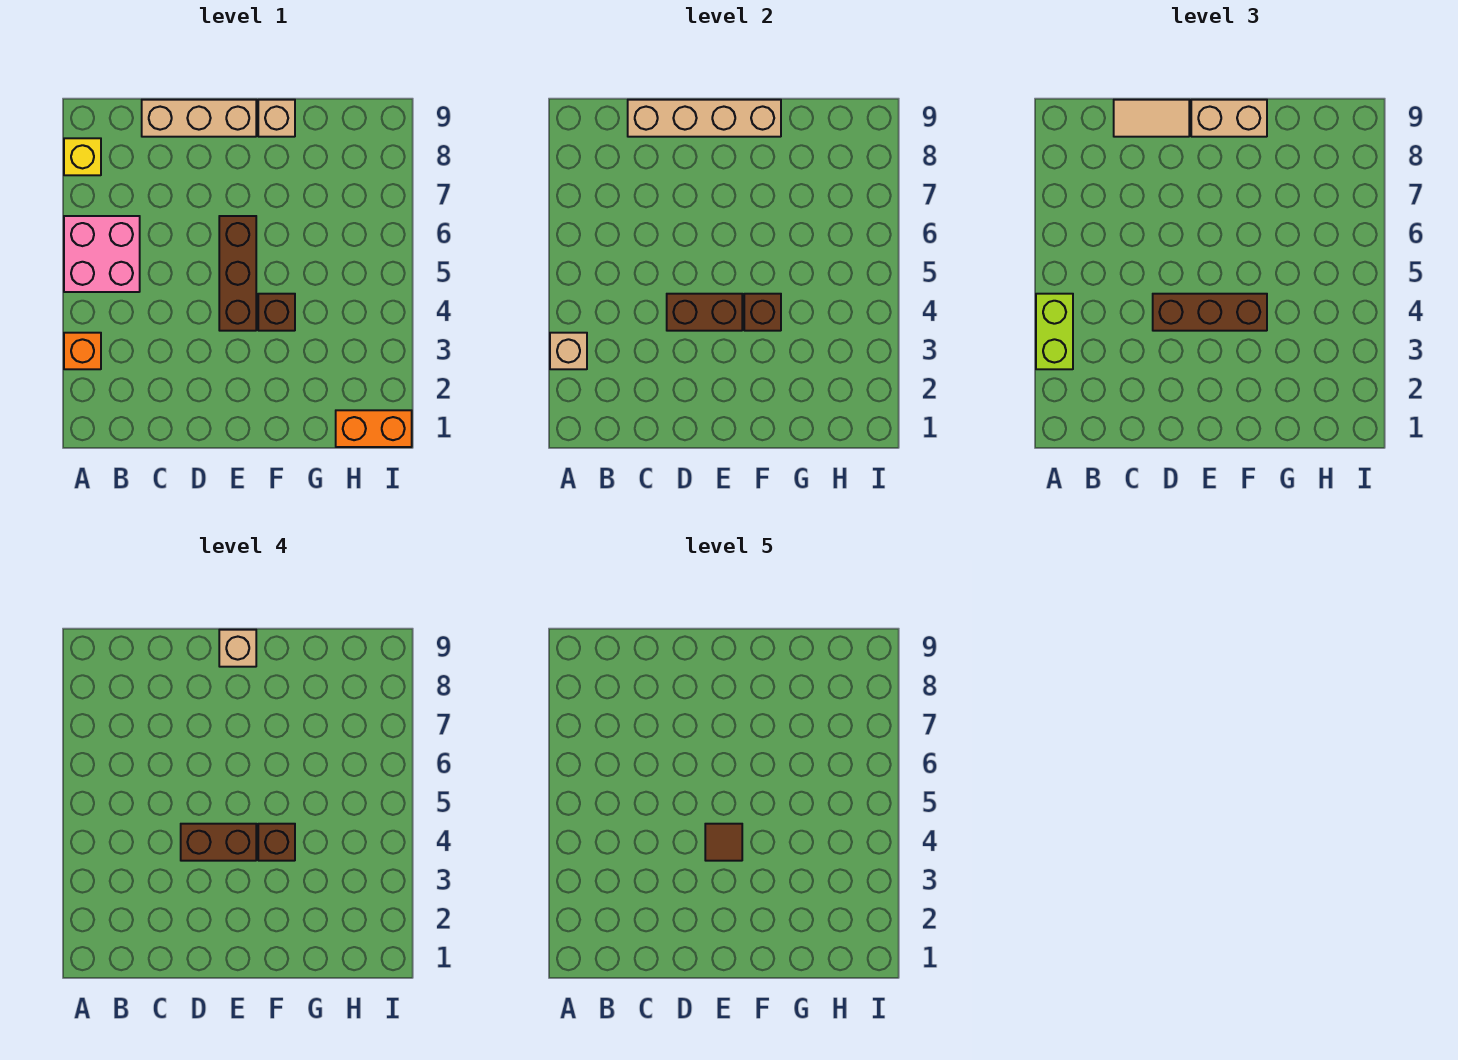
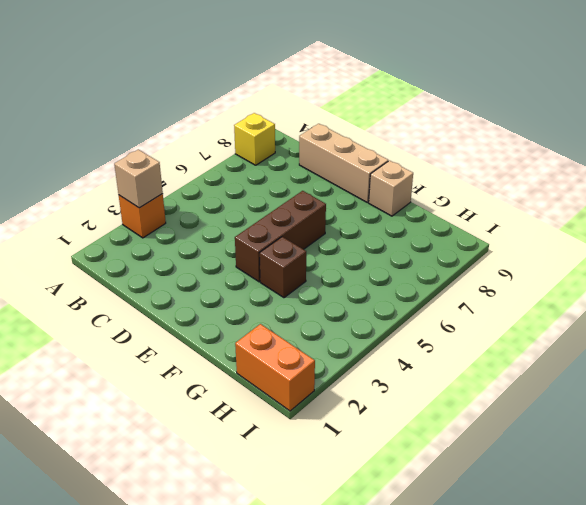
none -> pink brick A5:B6 level 1
none -> tan brick C9:F9 level 2
none -> brown brick D4:E4 level 2

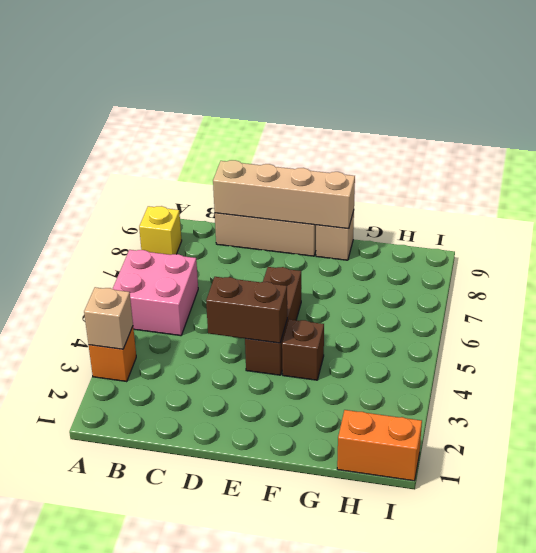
none -> brown brick F4 level 2
none -> lime brick A3:A4 level 3
none -> tan tile C9:D9 level 3

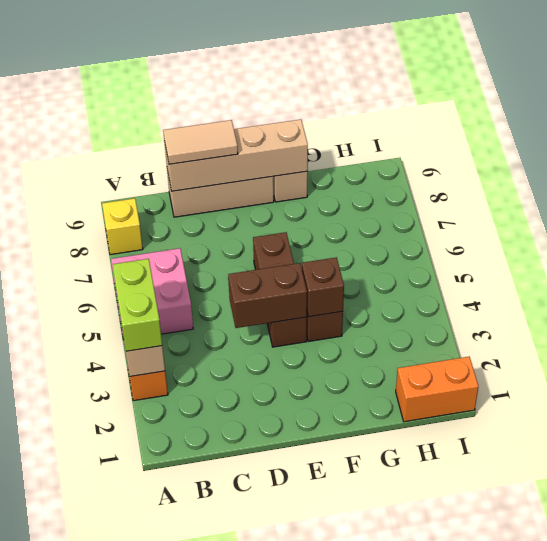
none -> brown brick D4:F4 level 3
none -> tan brick E9:F9 level 3
none -> brown brick D4:E4 level 4

